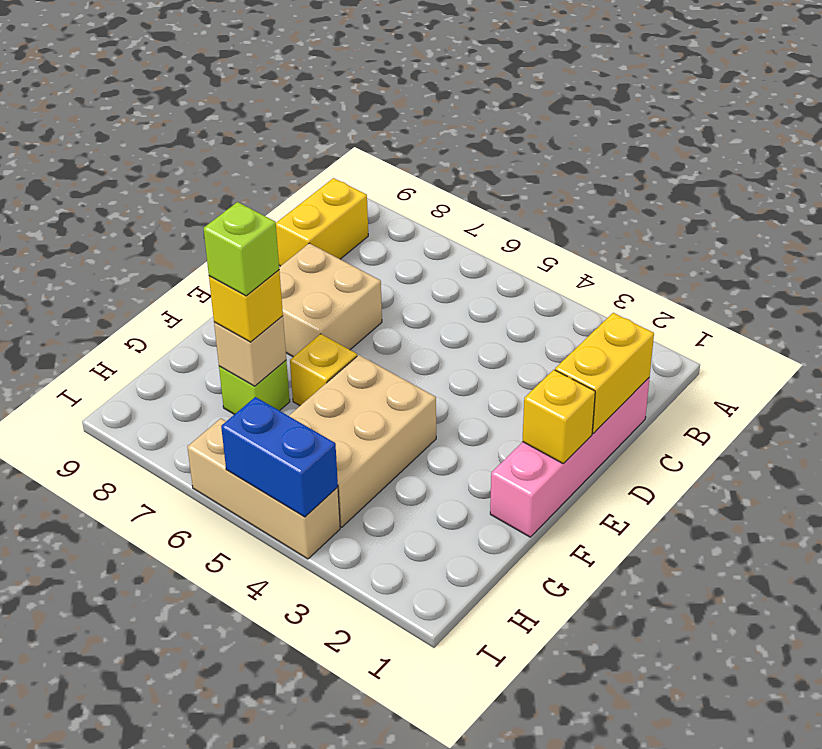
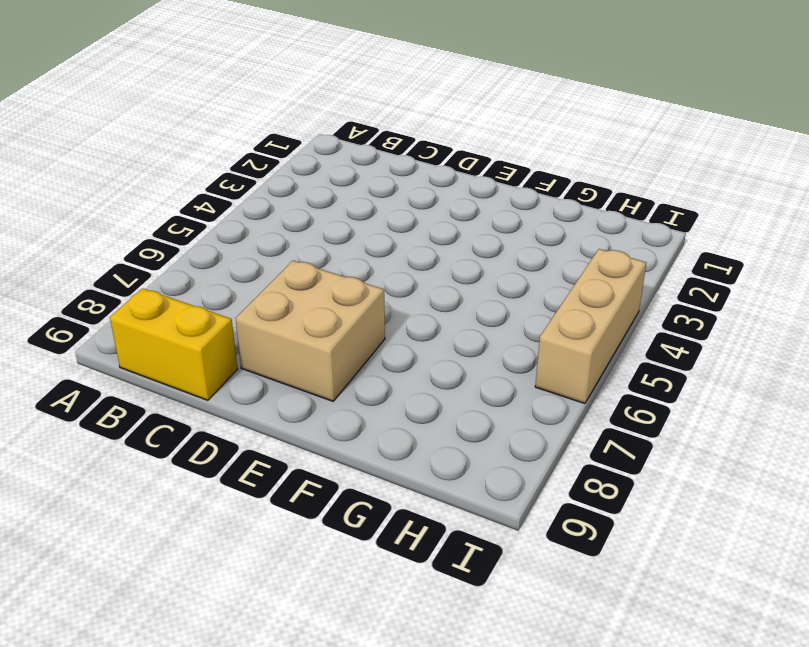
none -> pink brick C1:F1 level 1
none -> tan brick F4:H5 level 1
none -> yellow brick F6 level 1

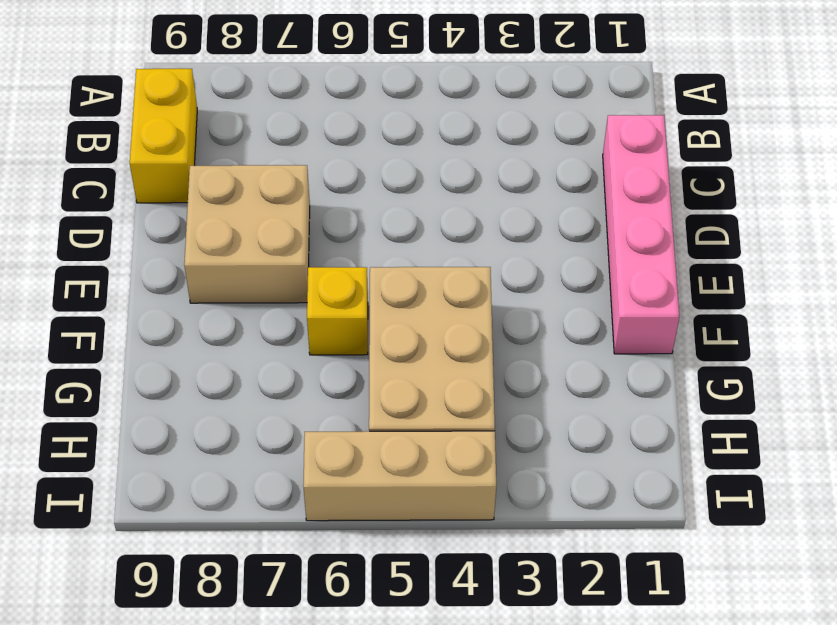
none -> lime brick G7 level 1
none -> yellow brick C1:D1 level 2
none -> yellow brick E1 level 2

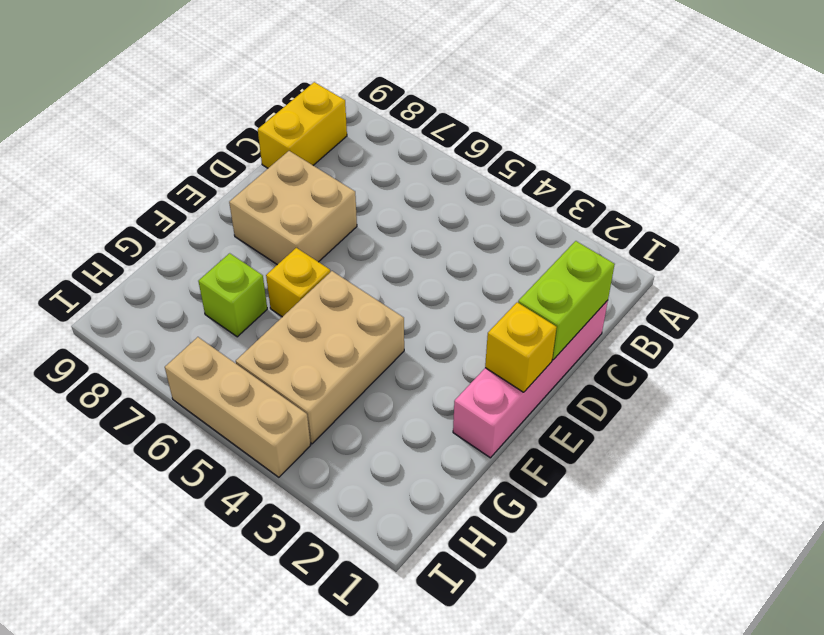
lime brick C1:D1 level 2 -> yellow brick C1:D1 level 2
none -> tan brick G7 level 2
none -> blue brick I4:I5 level 2
none -> yellow brick G7 level 3

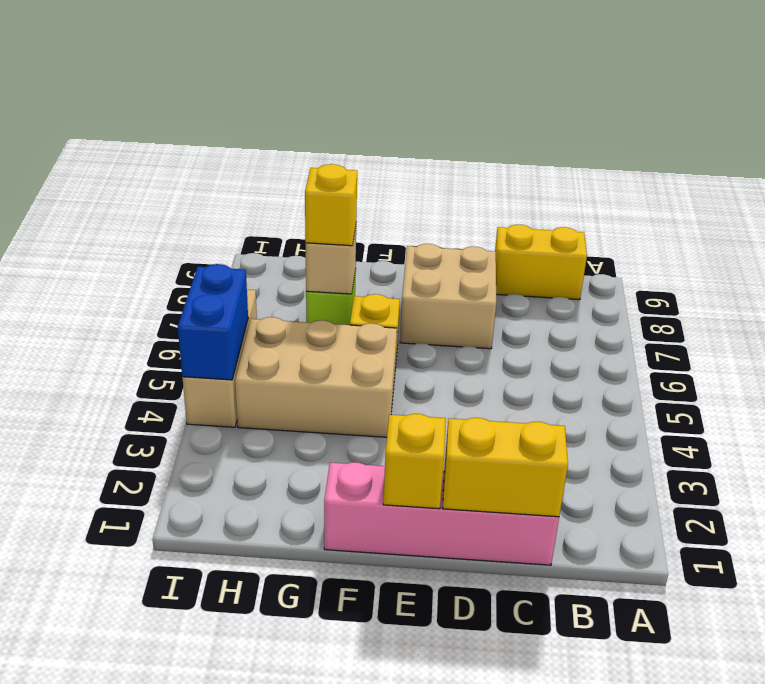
none -> lime brick G7 level 4

